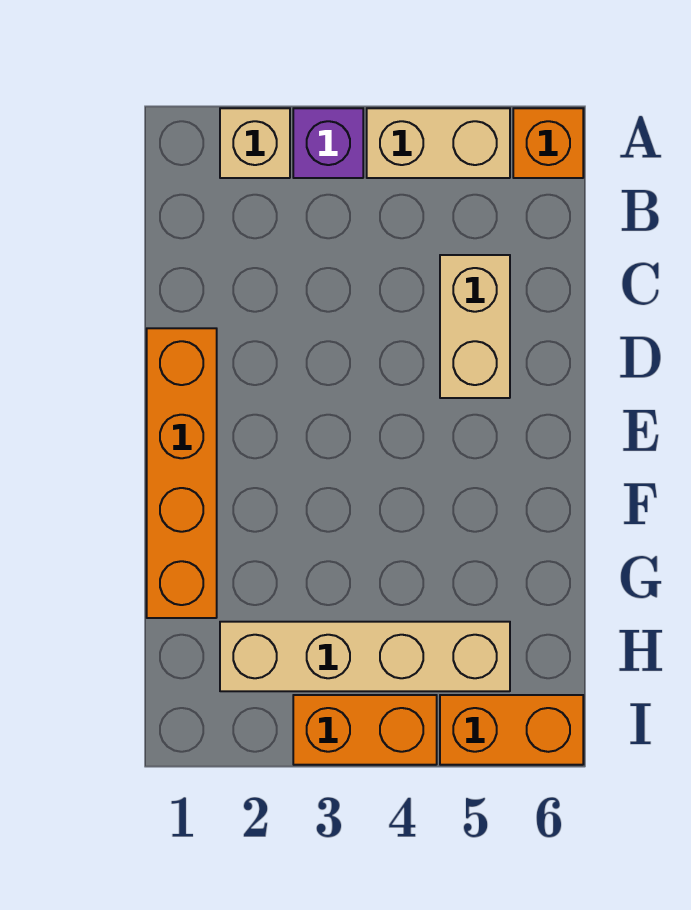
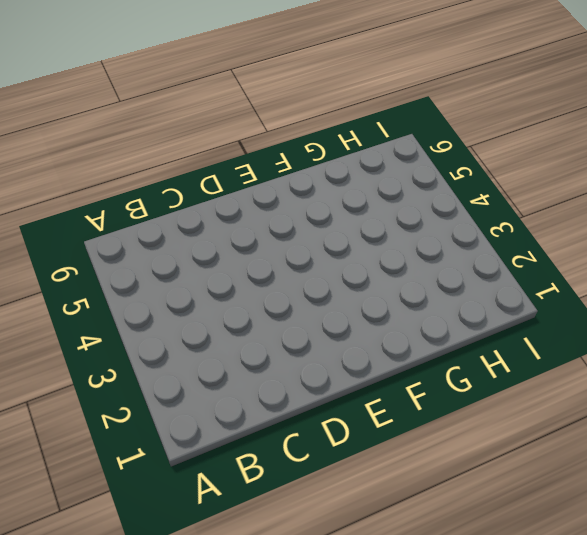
none -> tan brick A2 level 1
none -> purple brick A3 level 1

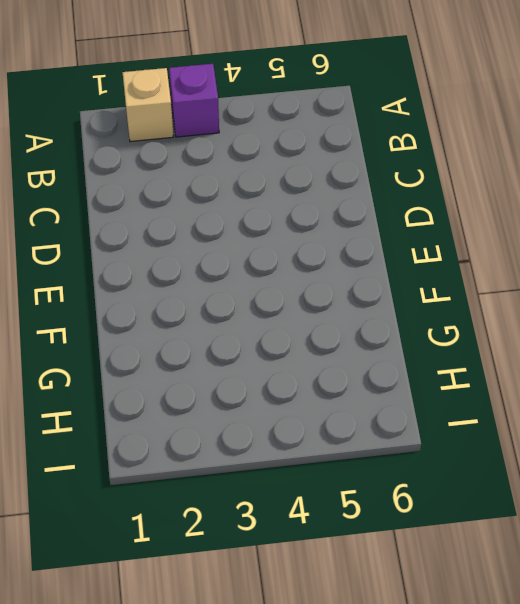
none -> tan brick A4:A5 level 1
none -> orange brick A6 level 1

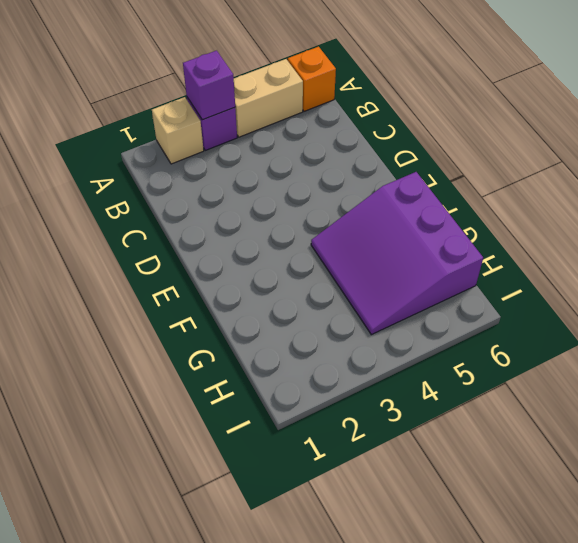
purple brick A3 level 2 -> none
purple slope F4:H6 level 1 top 6 -> tan brick H2:H5 level 1
none -> tan brick C5:D5 level 1
none -> orange brick D1:G1 level 1

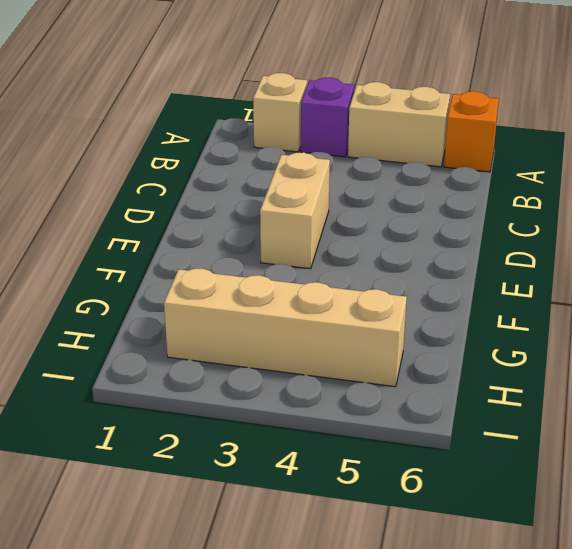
tan brick D3:E3 level 1 -> tan brick C5:D5 level 1
none -> orange brick D1:G1 level 1
none -> orange brick I3:I4 level 1

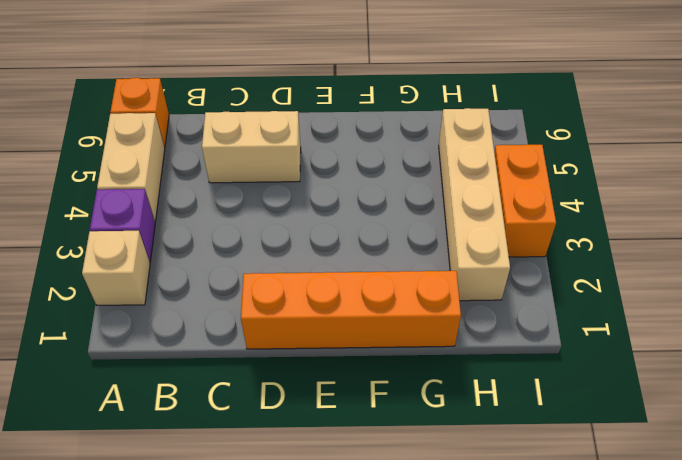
none -> orange brick I5:I6 level 1

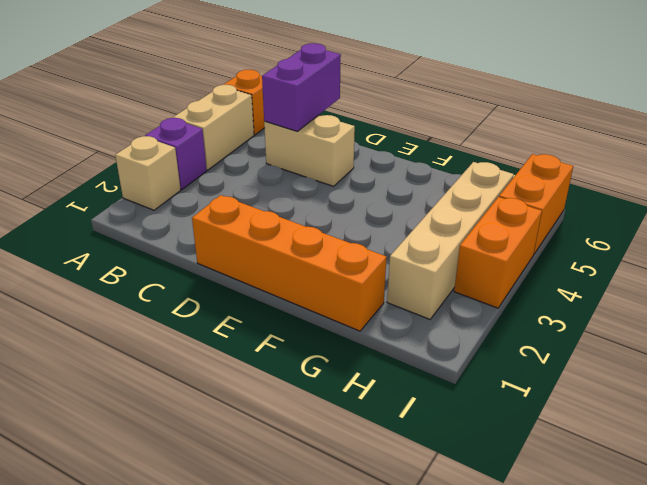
purple brick C5:C6 level 2 -> none

